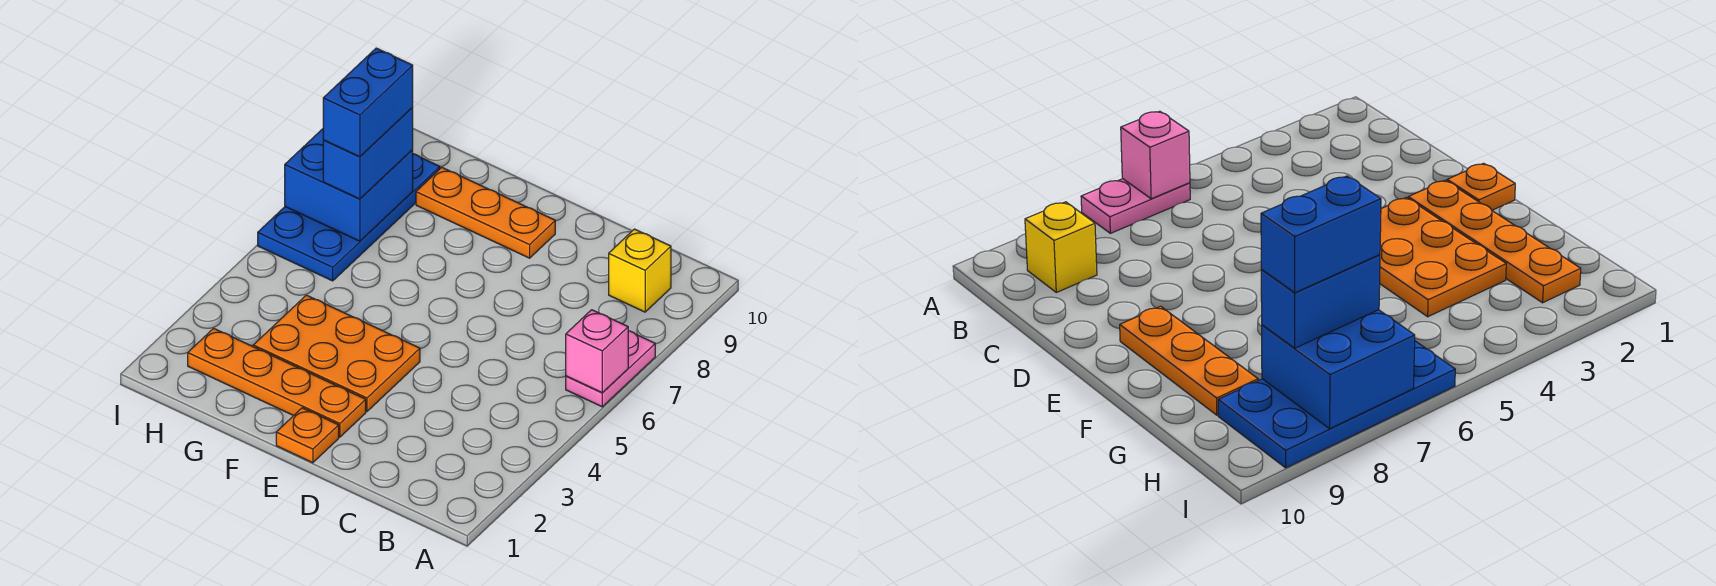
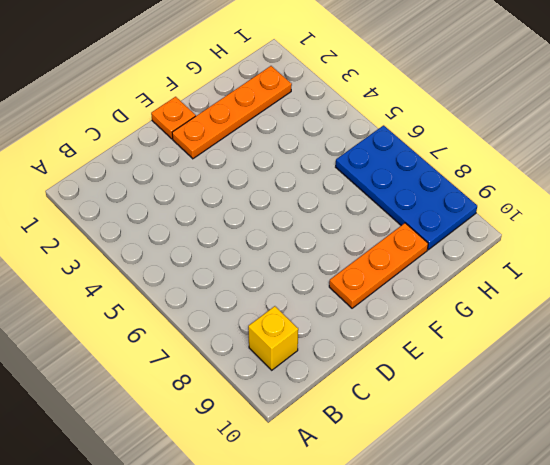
none -> pink plate A6:A7 level 1
none -> orange plate E3:G4 level 1

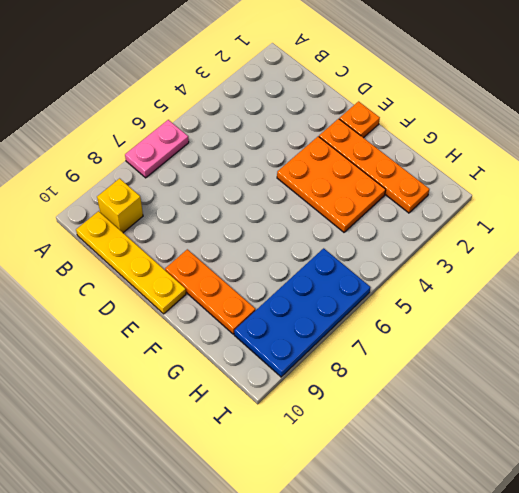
yellow plate B10:E10 level 1 -> none
none -> pink brick A6 level 2
none -> blue brick H7:I8 level 2

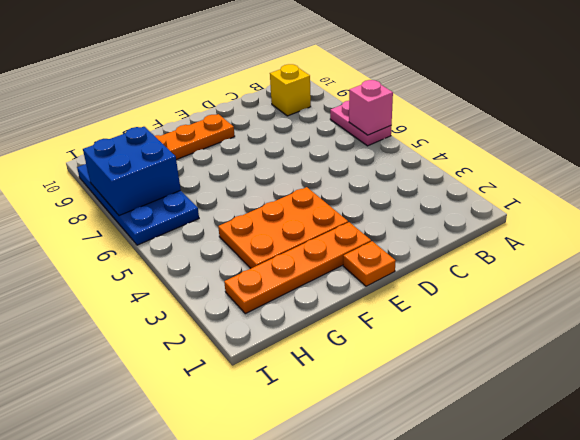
none -> blue brick H7:H8 level 3
none -> blue brick H7:H8 level 4

